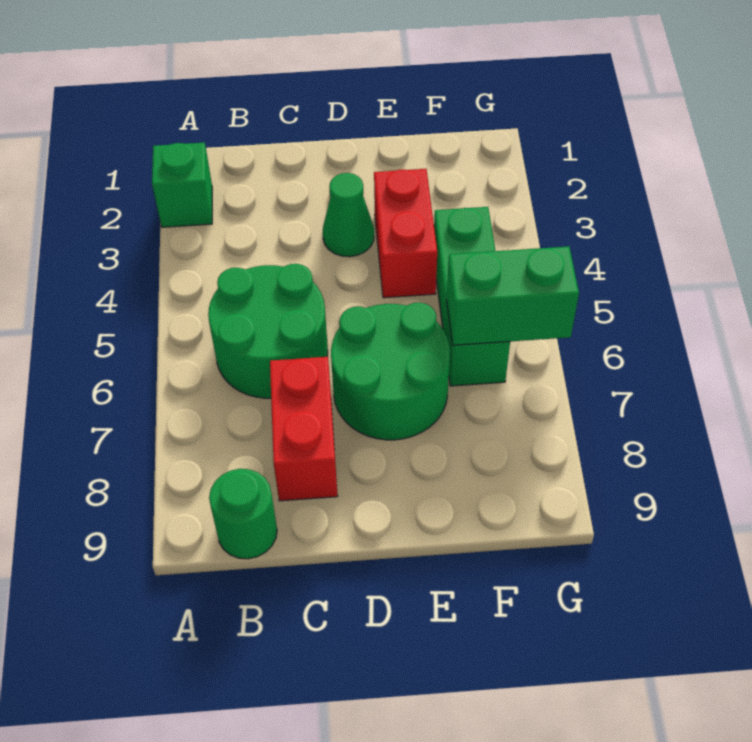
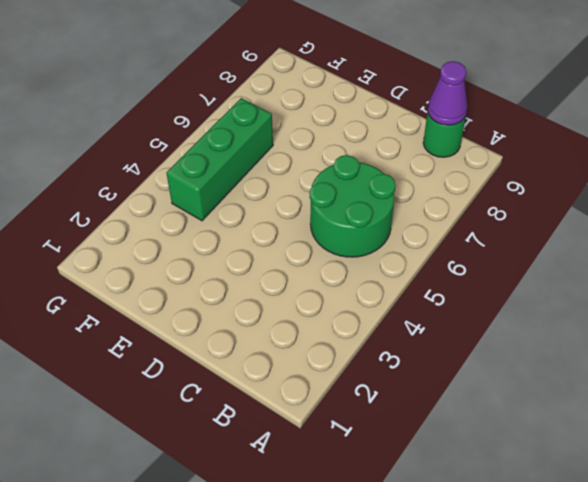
purple cone B9 level 2 -> none
none -> green brick A2 level 1
none -> red brick C7:C8 level 1

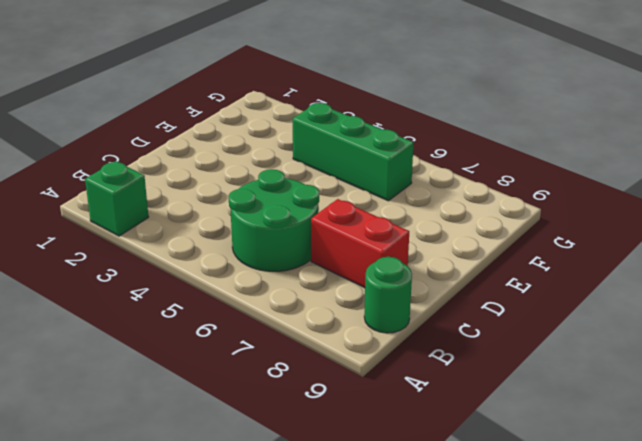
none -> green cone D3 level 1
none -> green round brick D6:E7 level 1

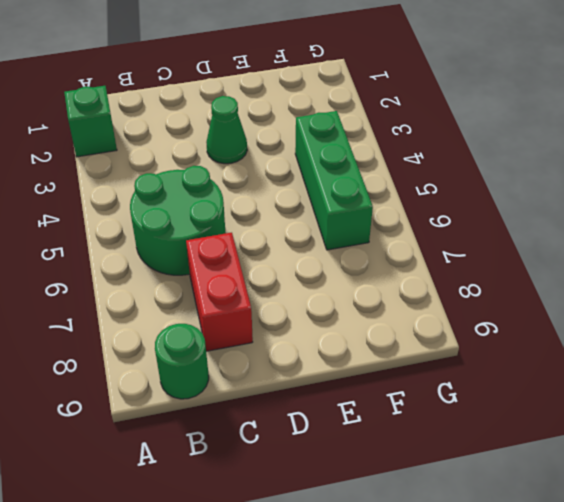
none -> green round brick D6:E7 level 1
none -> red brick E3:E4 level 1

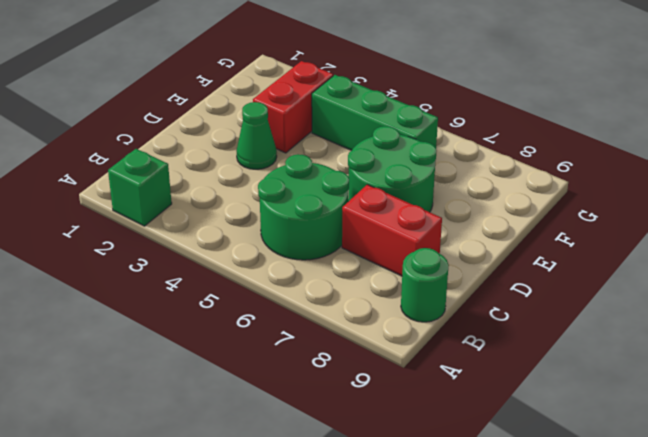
red brick E3:F3 level 1 -> red brick E3:E4 level 1
none -> green brick F6:G6 level 2

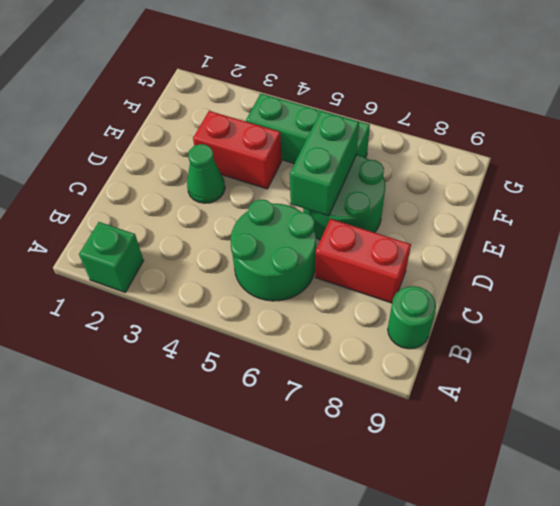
green brick D6:E6 level 2 -> green brick F6:G6 level 2

